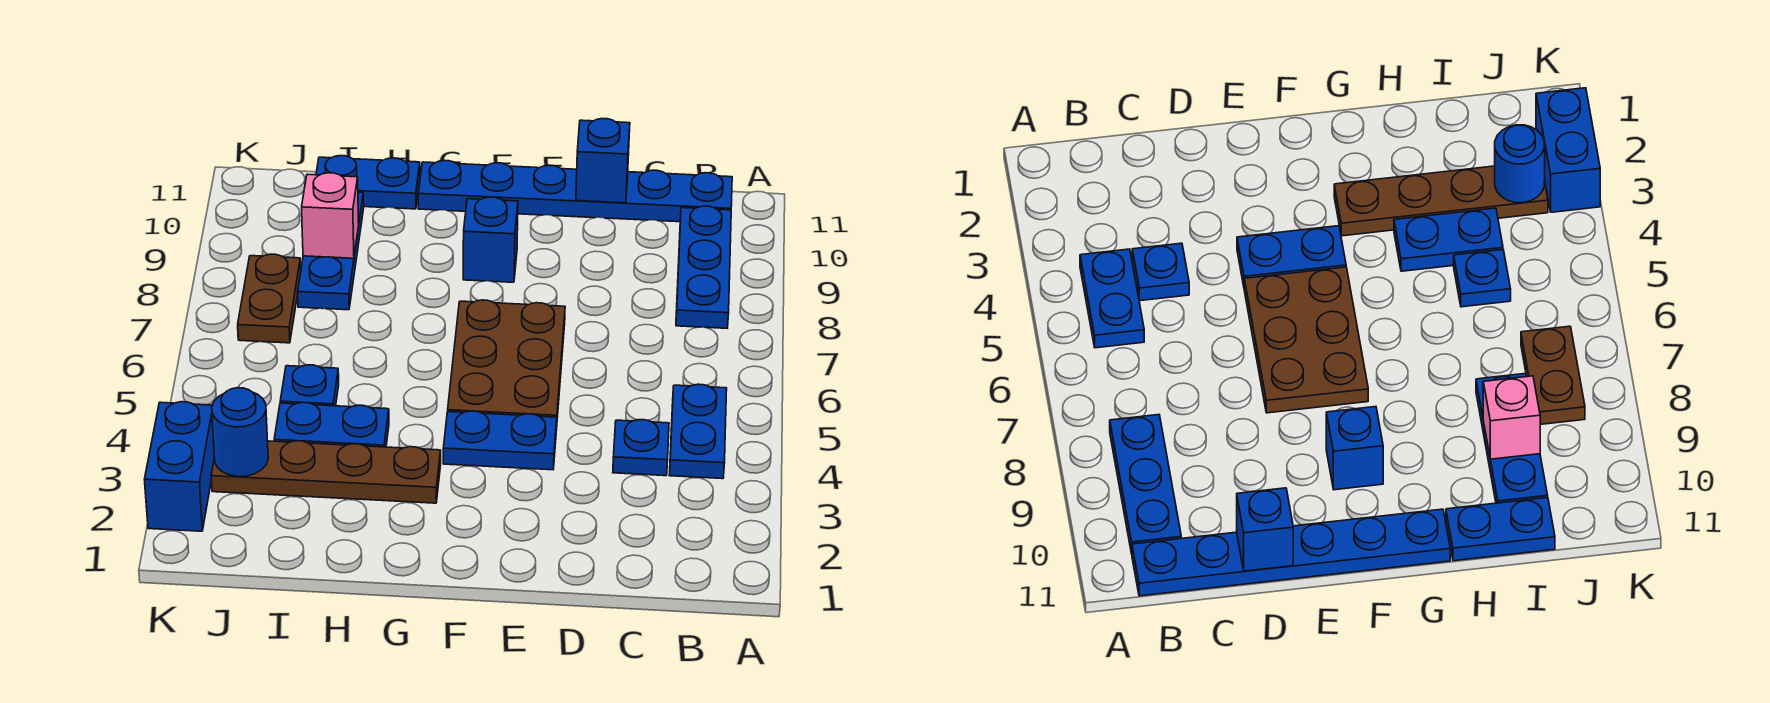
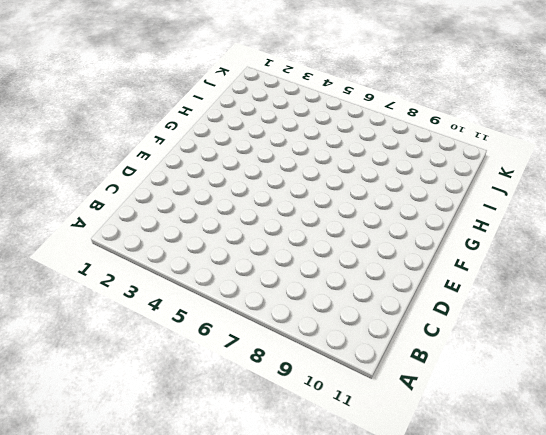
none -> blue plate B4:B5 level 1
none -> blue plate B8:B10 level 1
none -> blue plate B11:G11 level 1

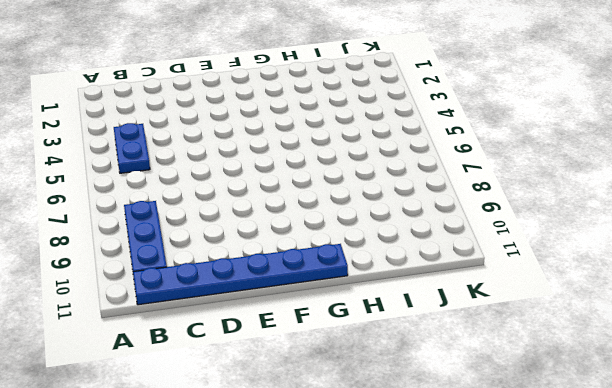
none -> blue plate C4 level 1
none -> blue plate E4:F4 level 1
none -> brown plate E5:F7 level 1

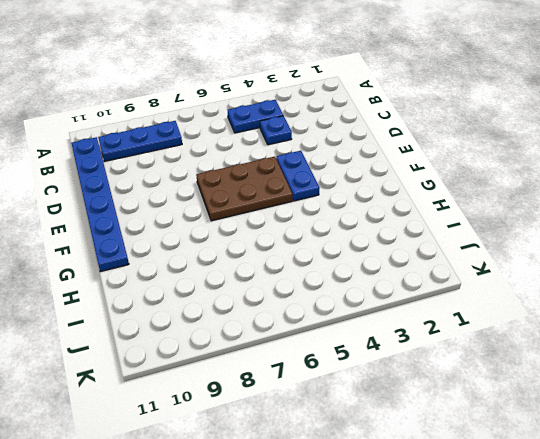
none -> blue brick F9 level 1
none -> brown plate G3:J3 level 1
none -> blue plate H4:I4 level 1

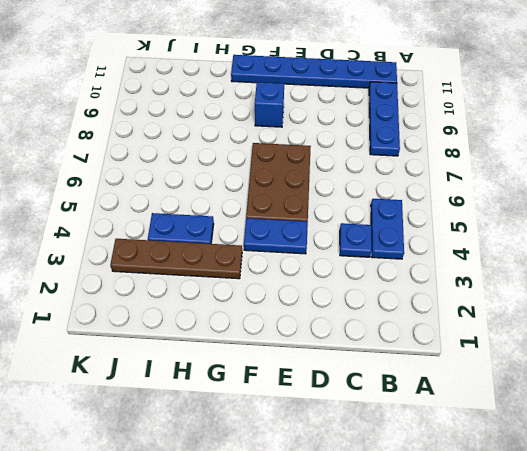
none -> blue plate H11:I11 level 1
none -> blue plate I5 level 1
none -> blue plate I8:I10 level 1

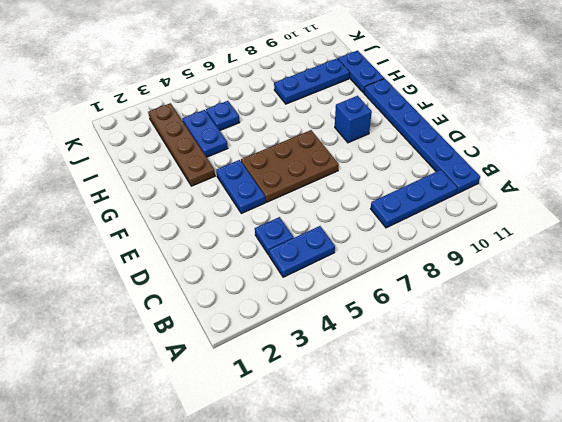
none -> brown plate J7:J8 level 1
none -> blue brick K2:K3 level 1
none -> blue brick D11 level 2

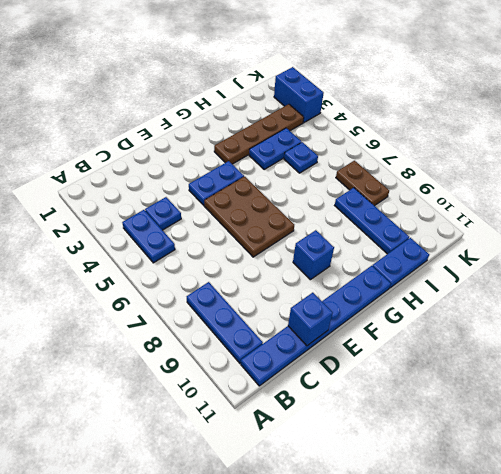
none -> pink brick I9 level 2
none -> blue round brick J3 level 2

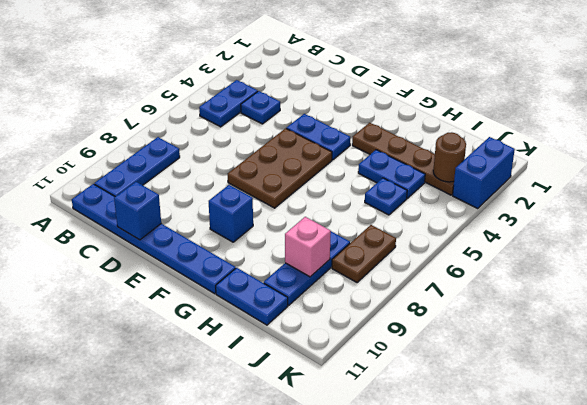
brown round brick J3 level 2 -> blue round brick J3 level 2

